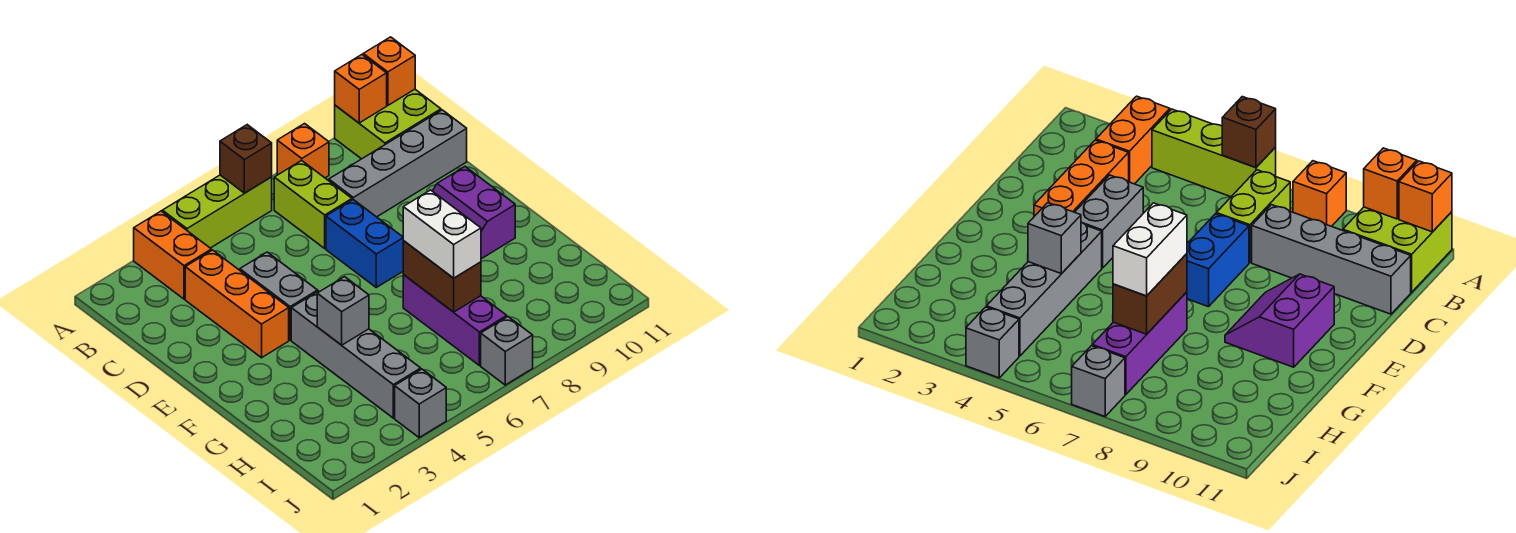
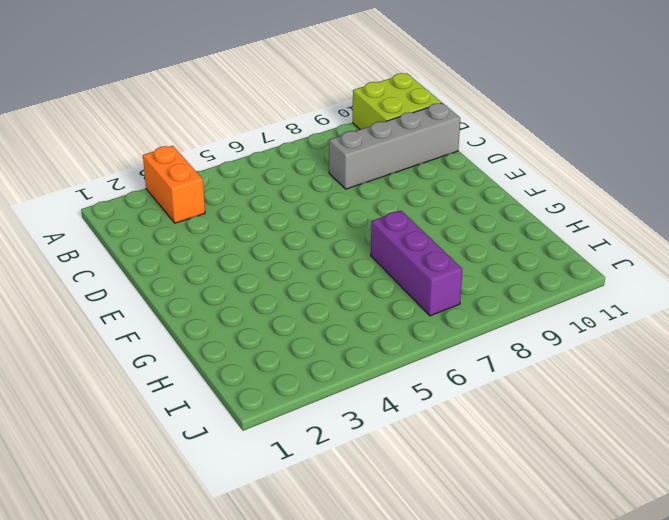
none -> lime brick A4:A6 level 1
none -> orange brick A8 level 1
none -> lime brick B7:C7 level 1

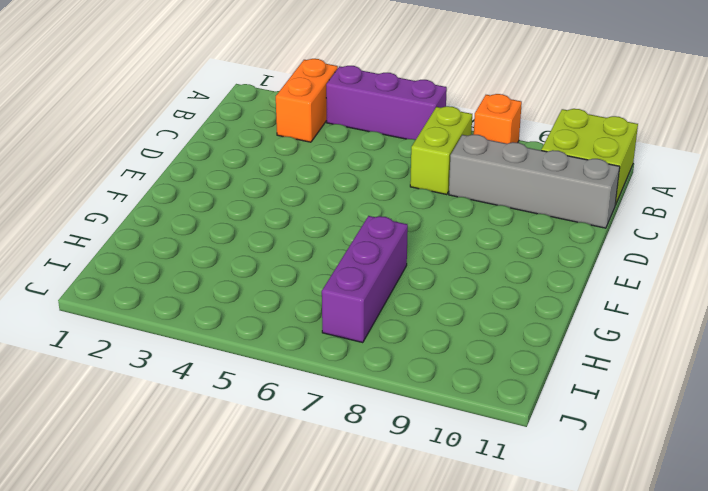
purple brick A4:A6 level 1 -> lime brick A4:A6 level 1
none -> orange brick C3:E3 level 1
none -> grey brick D4:E4 level 1
none -> blue brick D7:E7 level 1

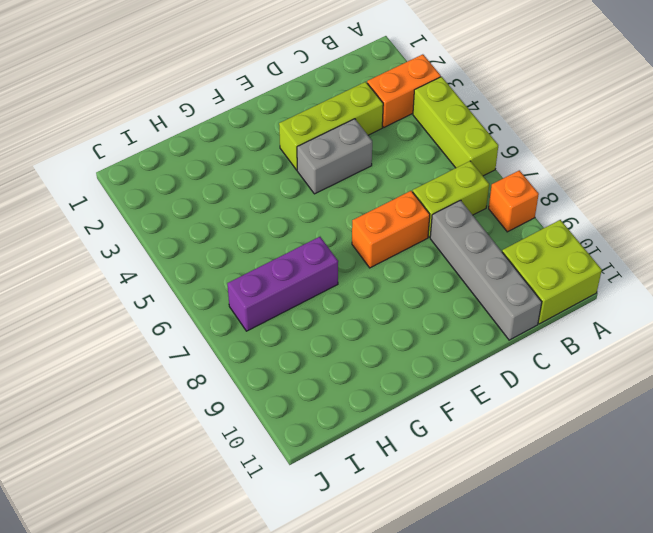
lime brick C3:E3 level 1 -> orange brick C3:E3 level 1
orange brick D7:E7 level 1 -> blue brick D7:E7 level 1
none -> purple slope E9:F10 level 1 top 10
none -> grey brick F4:I4 level 1
none -> grey brick J4 level 1

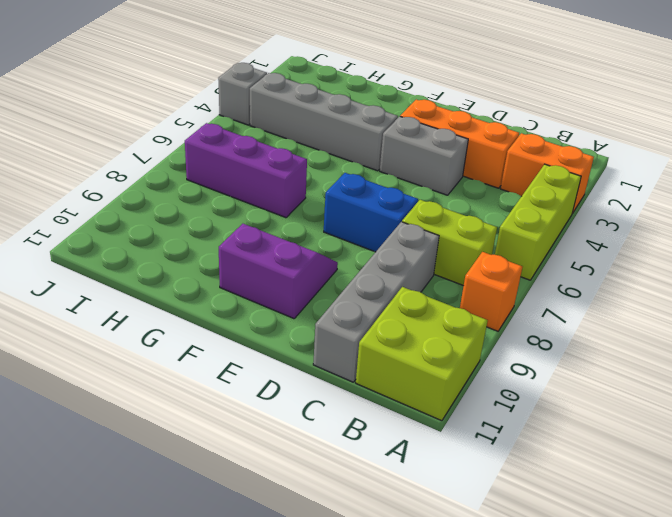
none -> grey brick J7 level 1
none -> brown brick A6 level 2
none -> orange brick A10 level 2

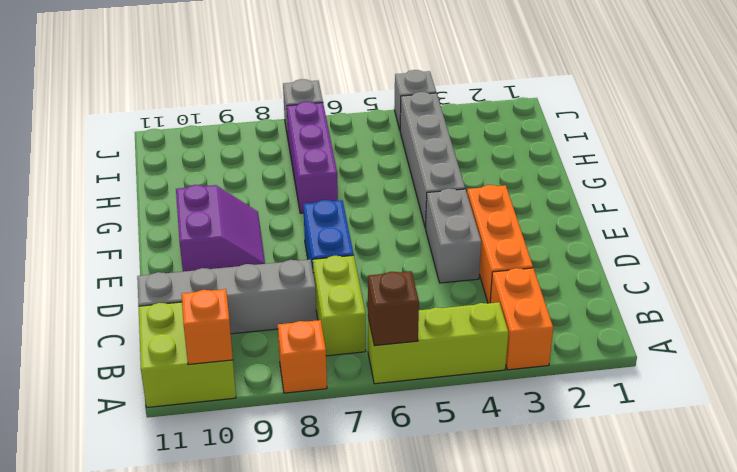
none -> orange brick A11 level 2
none -> grey brick G4 level 2
none -> brown brick G7:H7 level 2

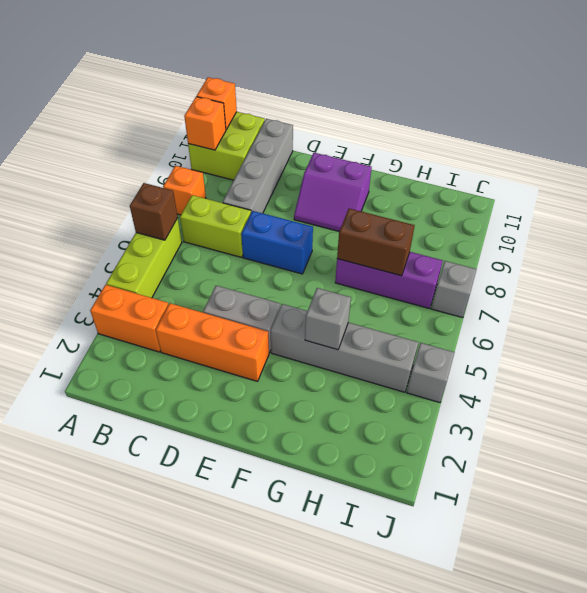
none -> white brick G7:H7 level 3

